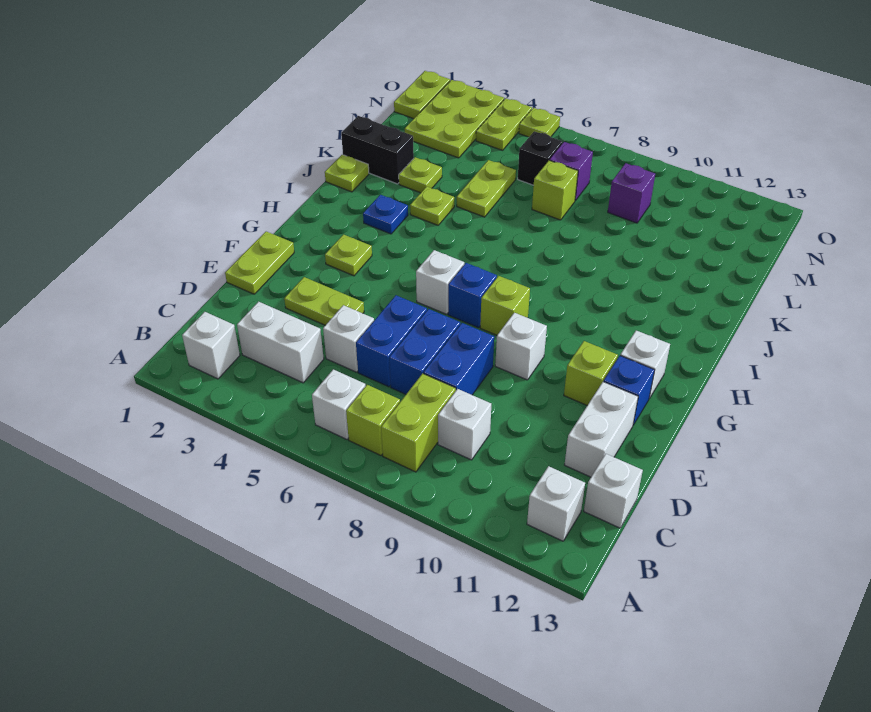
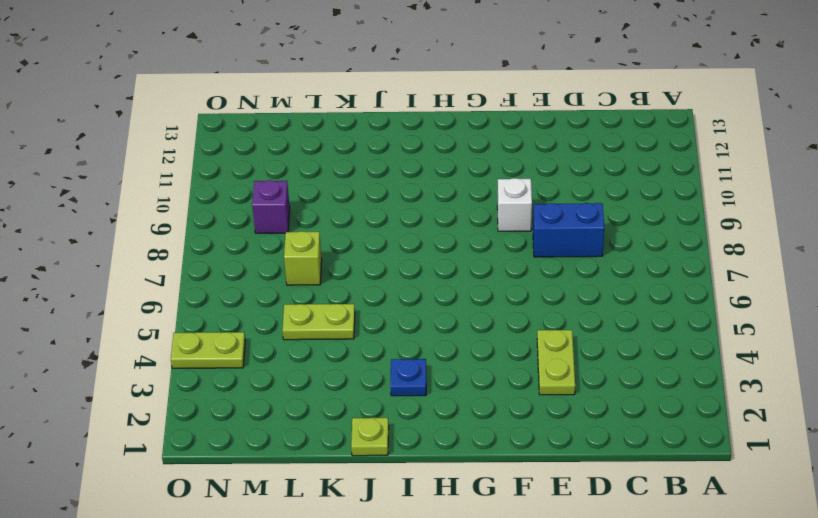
none -> white brick B2 level 1
none -> white brick B6 level 1
none -> lime brick B7 level 1
none -> lime brick B8:C8 level 1

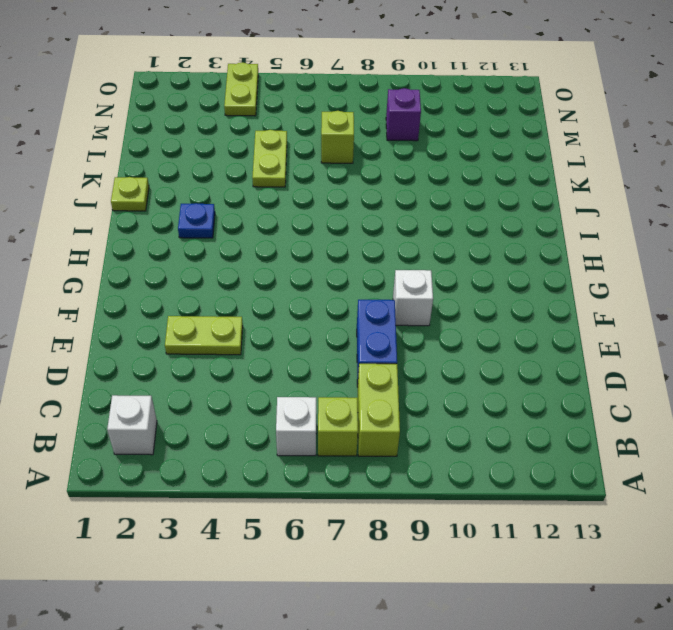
none -> white brick B12 level 1
none -> white brick C3:C4 level 1
none -> white brick C9 level 1
none -> white brick C13 level 1

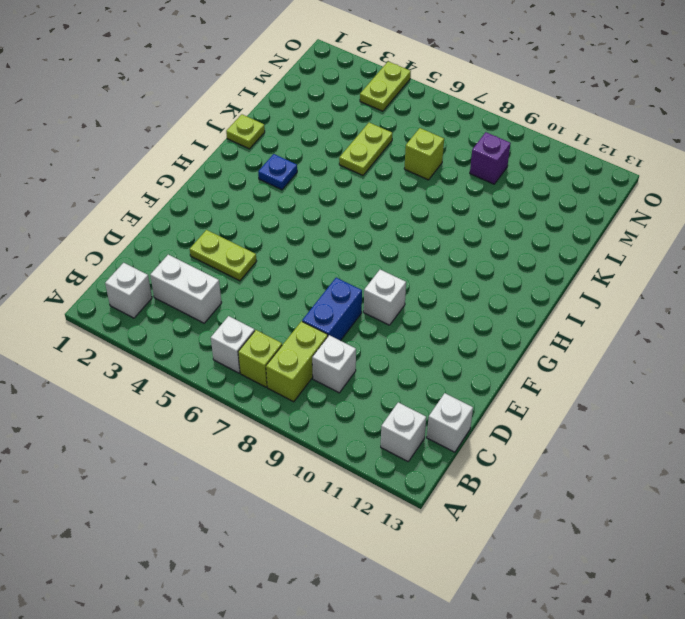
none -> white brick D5 level 1
none -> blue brick D6:E6 level 1
none -> blue brick D7:E7 level 1
none -> white brick D12:E12 level 1

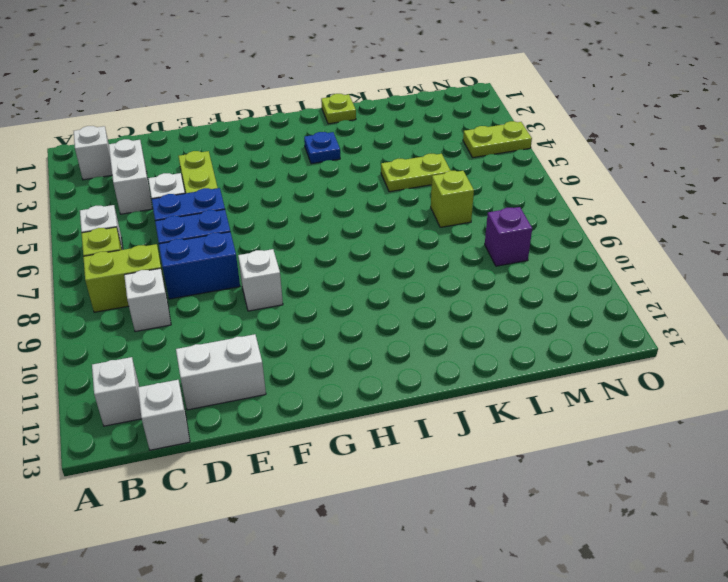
none -> lime plate E1:F1 level 1
none -> lime brick F11 level 1
none -> blue brick F12 level 1
none -> lime plate G3 level 1

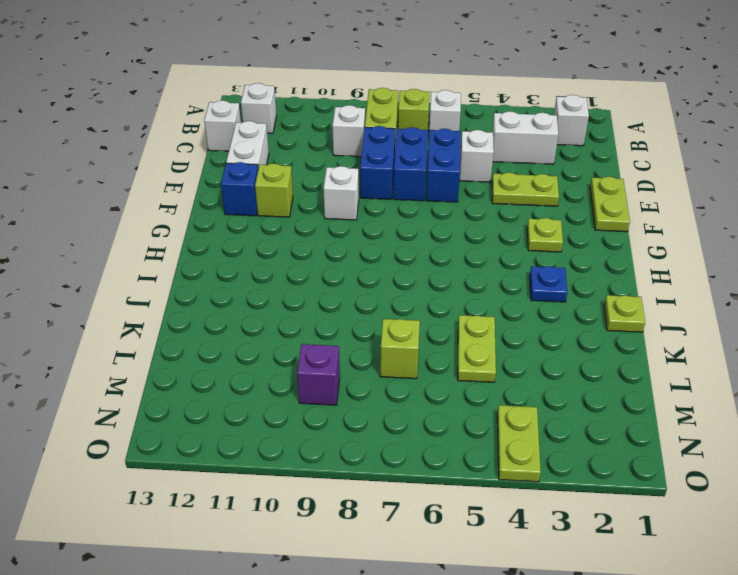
none -> white brick G6 level 1
none -> blue brick G7 level 1
none -> lime brick G8 level 1
none -> white brick G12 level 1

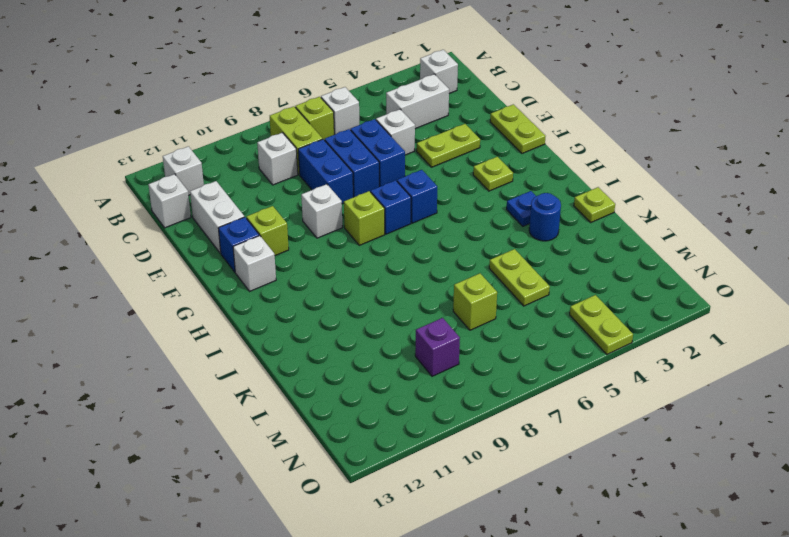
blue brick G6 level 1 -> white brick G6 level 1
blue round brick J3 level 1 -> none
none -> lime plate J4 level 1
none -> black brick K1:K2 level 1
none -> lime plate K3 level 1
none -> lime plate M2:O3 level 1

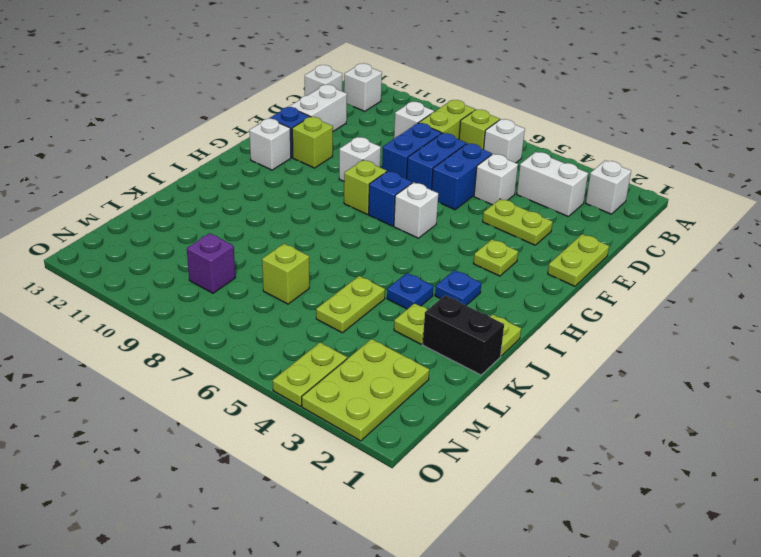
blue plate J4 level 1 -> lime plate J4 level 1
none -> black brick M6 level 1
none -> purple brick M7 level 1
none -> lime plate N1:O1 level 1
none -> lime plate O5 level 1

